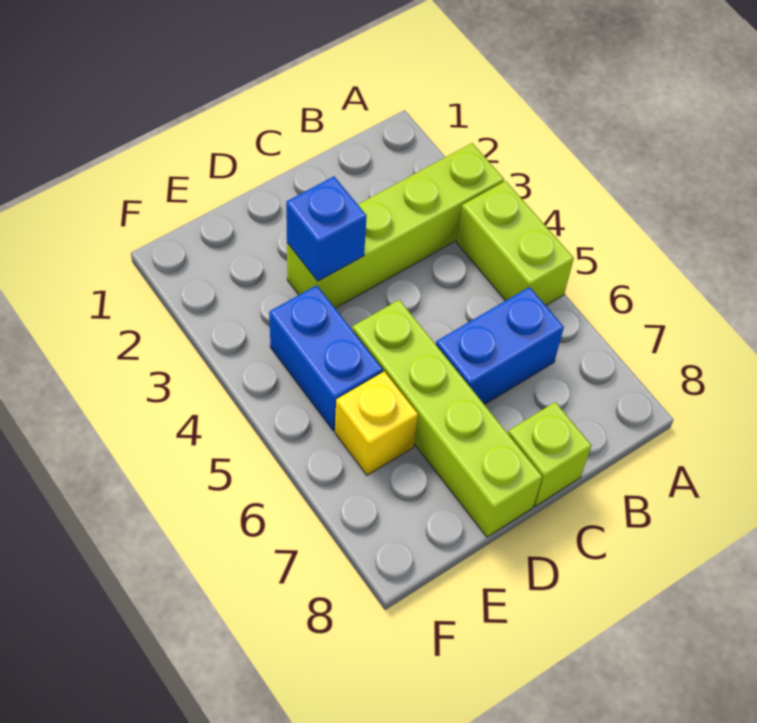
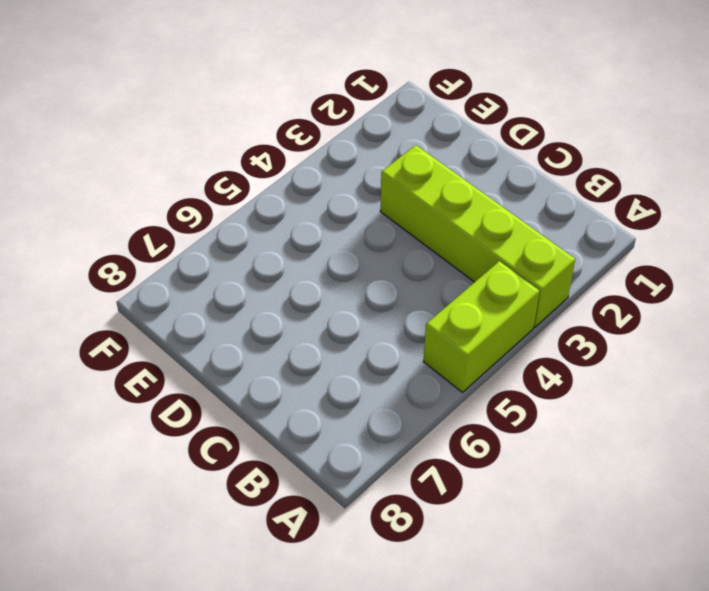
none -> blue brick B6:C6 level 1
none -> lime brick C8 level 1

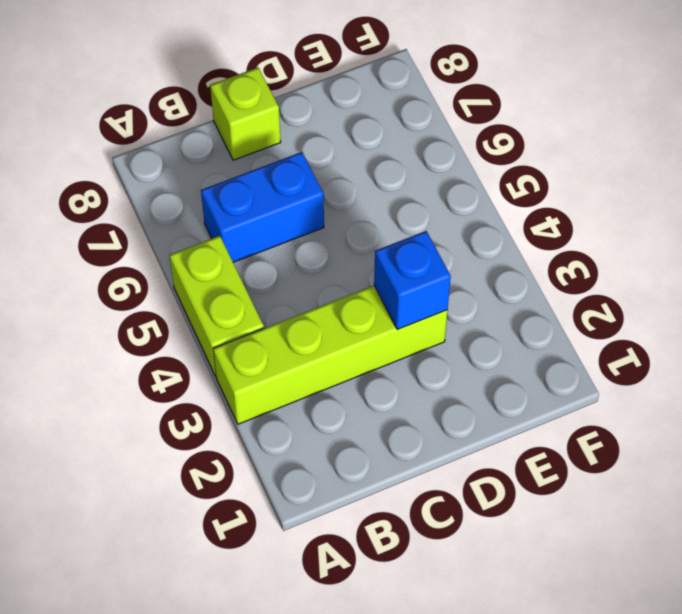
none -> lime brick D5:D8 level 1
none -> blue brick E4:E5 level 1

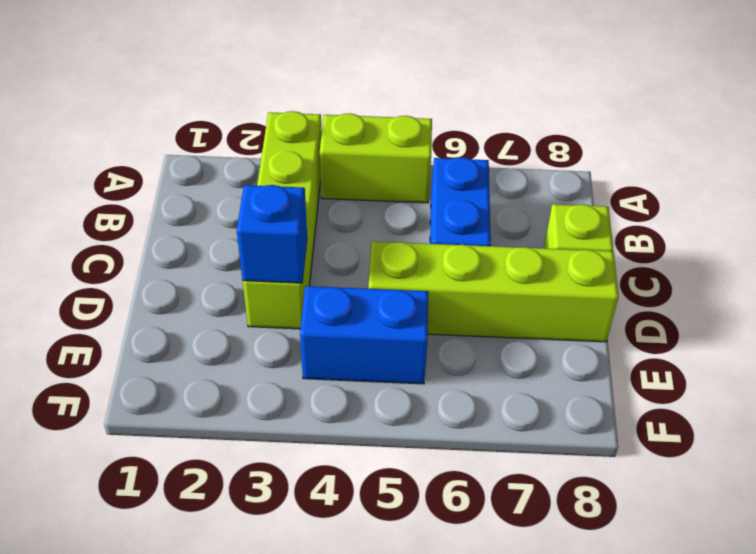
none -> yellow brick E6 level 1

